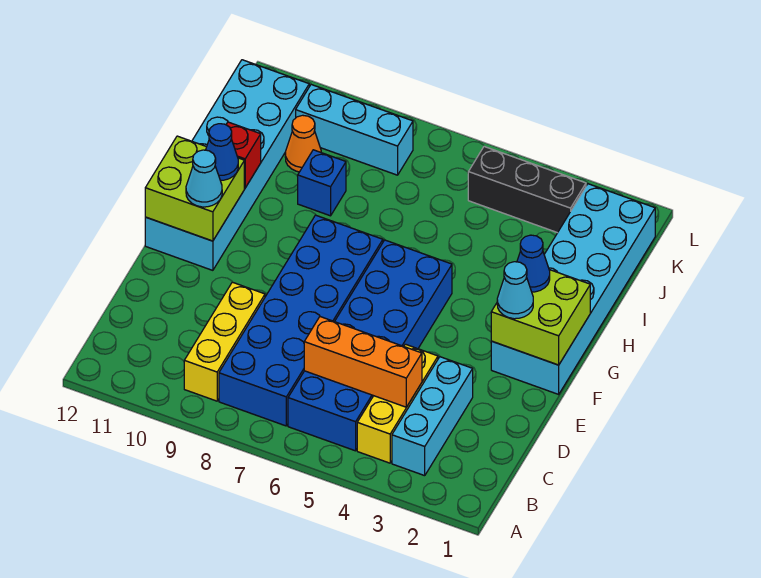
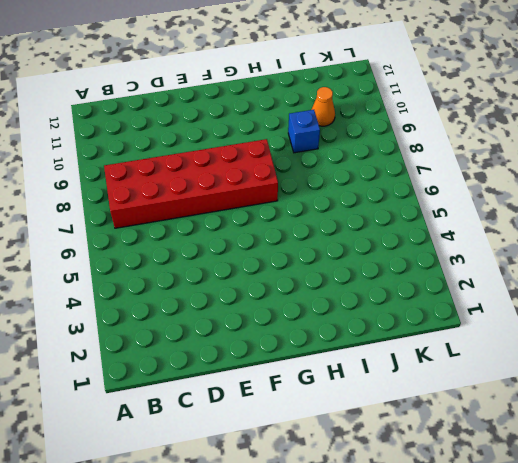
red brick B7:G8 level 1 -> blue brick B7:G8 level 1
none -> cyan brick B3:D3 level 1
none -> yellow brick B4:D4 level 1
none -> blue brick B5:G6 level 1

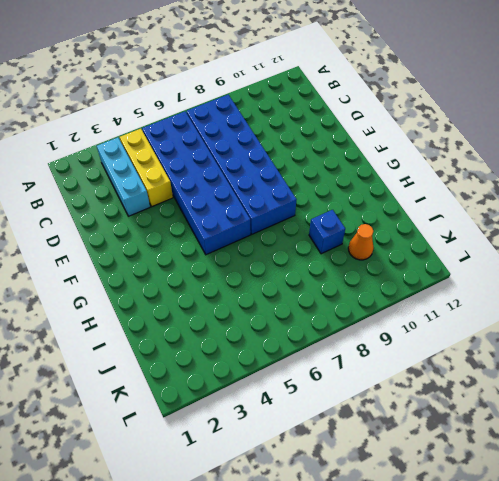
none -> yellow brick B9:D9 level 1
none -> cyan brick F1:K2 level 1
none -> cyan brick F11:K12 level 1

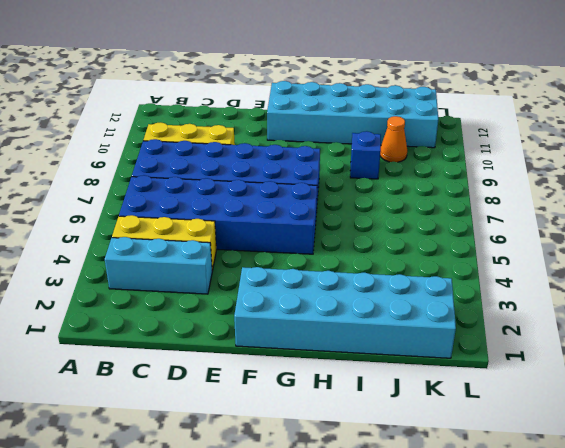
none -> black brick K3:K5 level 1
none -> cyan brick K8:K10 level 1
none -> orange brick C4:C6 level 2

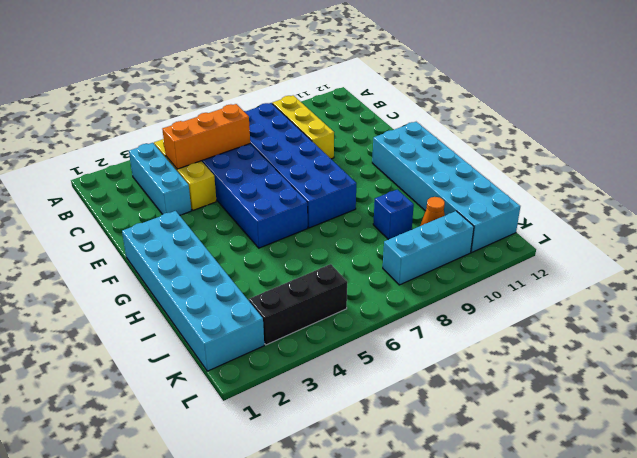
none -> lime brick F1:G2 level 2
none -> lime brick F11:G12 level 2
none -> red brick H11 level 2

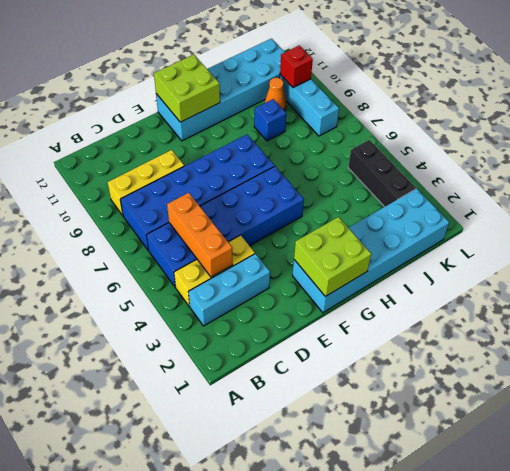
red brick K10 level 2 -> red brick H11 level 2
none -> cyan cone F2 level 3
none -> cyan cone F11 level 3
none -> blue cone G2 level 3

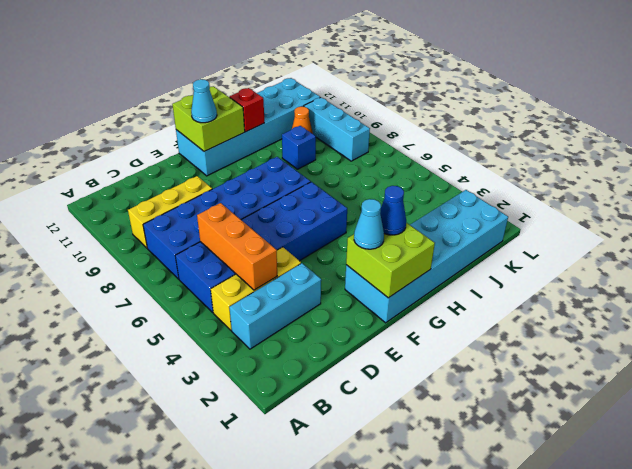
none -> black brick K3:K5 level 1
none -> blue cone G11 level 3

